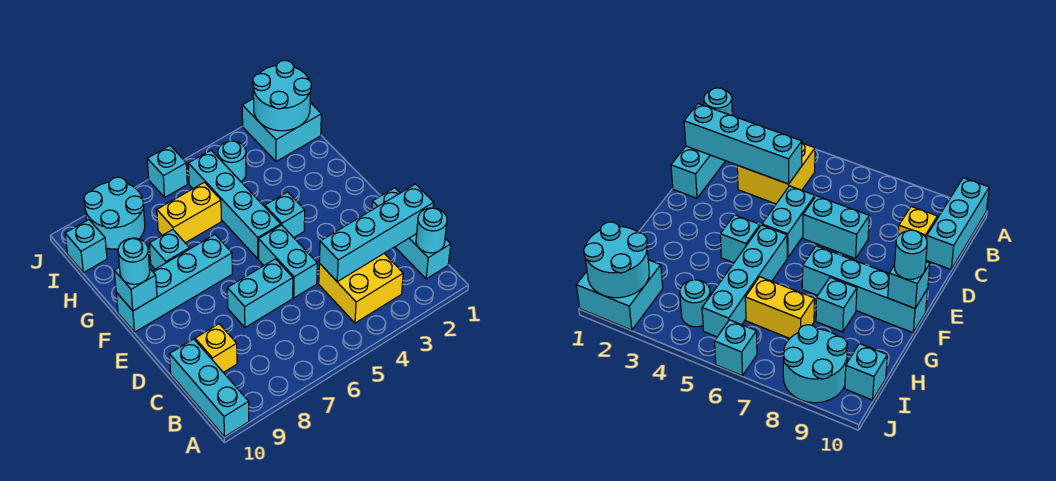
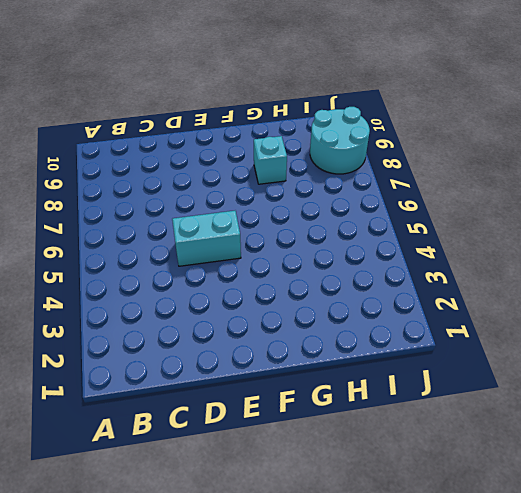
none -> cyan brick A10:C10 level 1
none -> cyan brick B1:D1 level 1
none -> yellow brick B3:C4 level 1

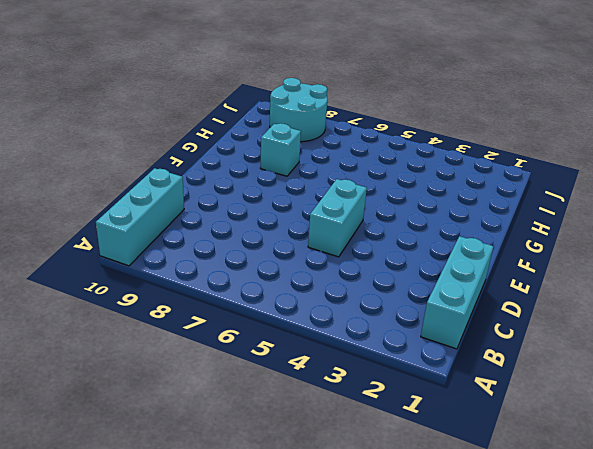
none -> yellow brick B3:C4 level 1
none -> yellow brick C9 level 1
none -> cyan brick D6:D7 level 1

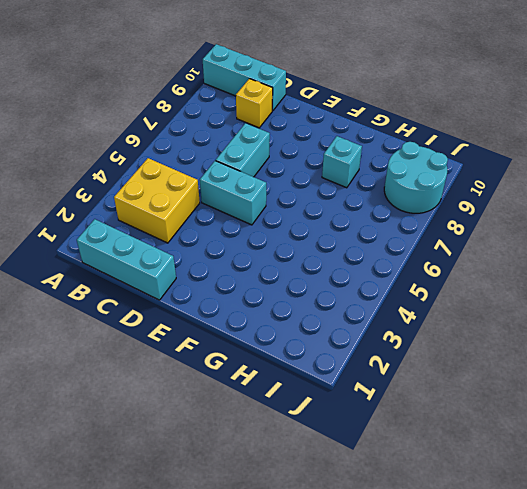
none -> cyan brick F4 level 1
none -> cyan brick F5:I5 level 1
none -> cyan brick F7:F10 level 1

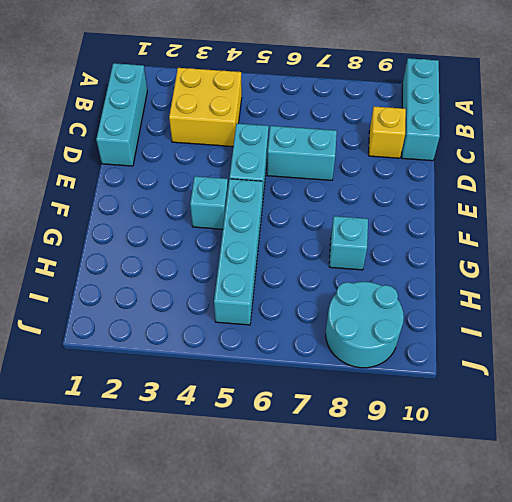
none -> cyan brick F7:F10 level 1
none -> yellow brick H6:H7 level 1
none -> cyan brick I1:J2 level 1

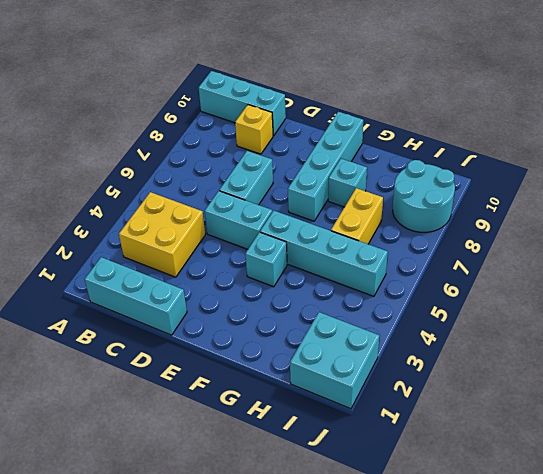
none -> cyan round brick I4 level 1
none -> cyan brick I10 level 1
none -> cyan brick J6 level 1

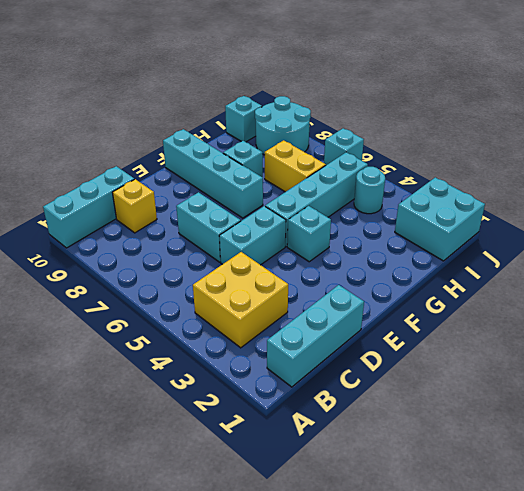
none -> cyan round brick B1 level 2
none -> cyan brick C1:C4 level 2
none -> cyan brick F10 level 2

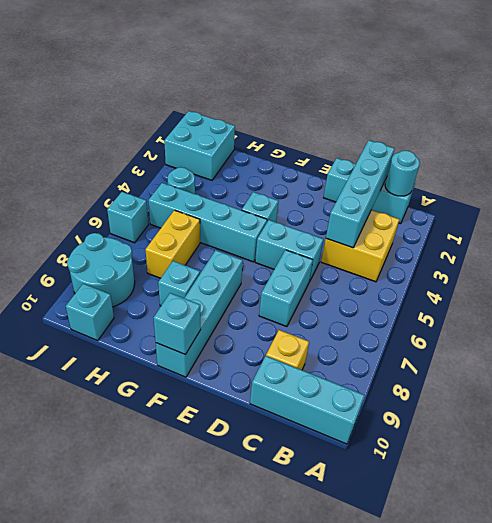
none -> cyan round brick I1:J2 level 2
none -> cyan round brick F10 level 3

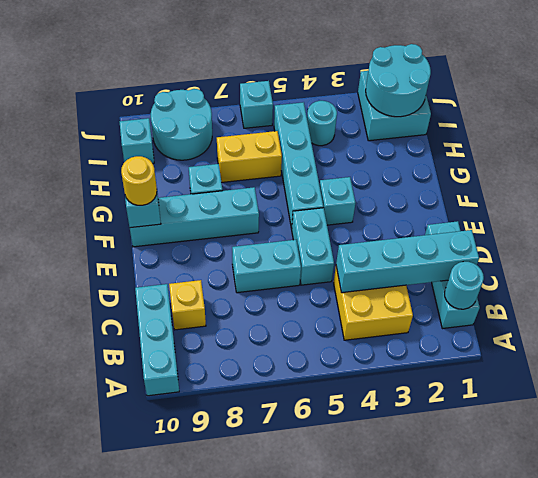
yellow round brick F10 level 3 -> cyan round brick F10 level 3

